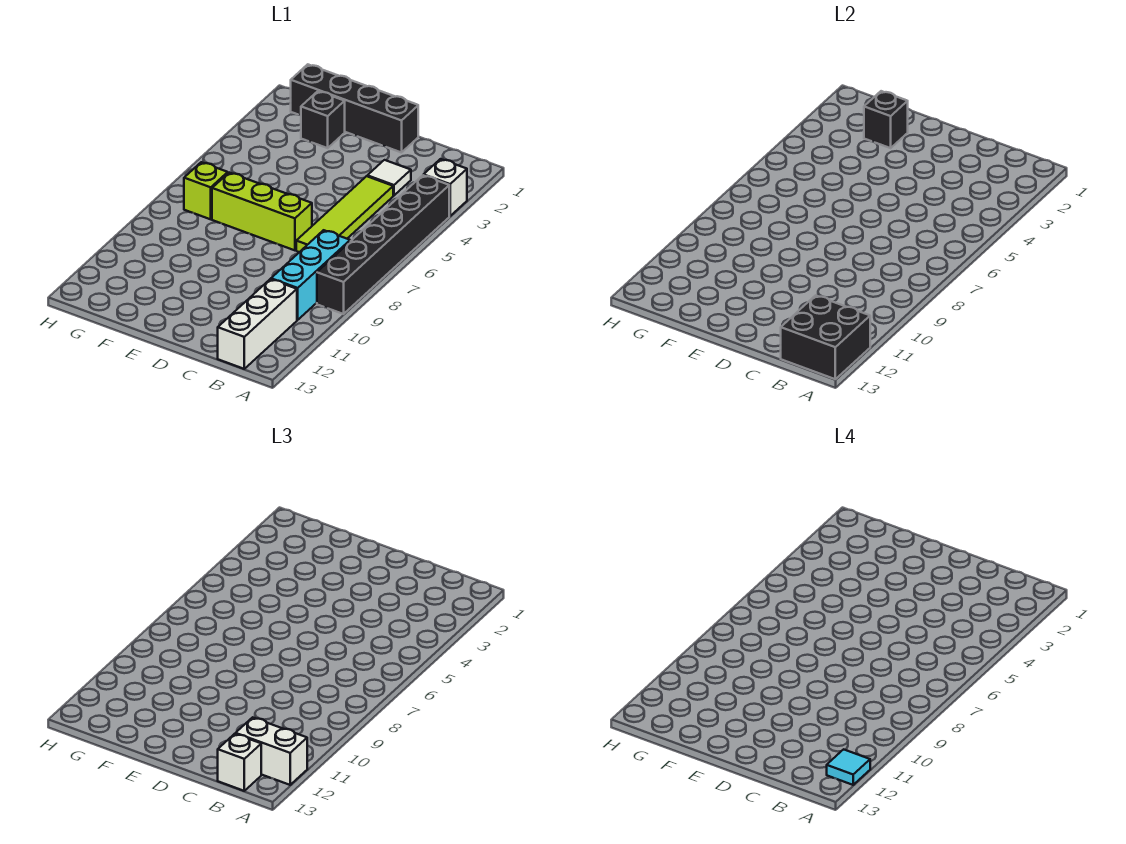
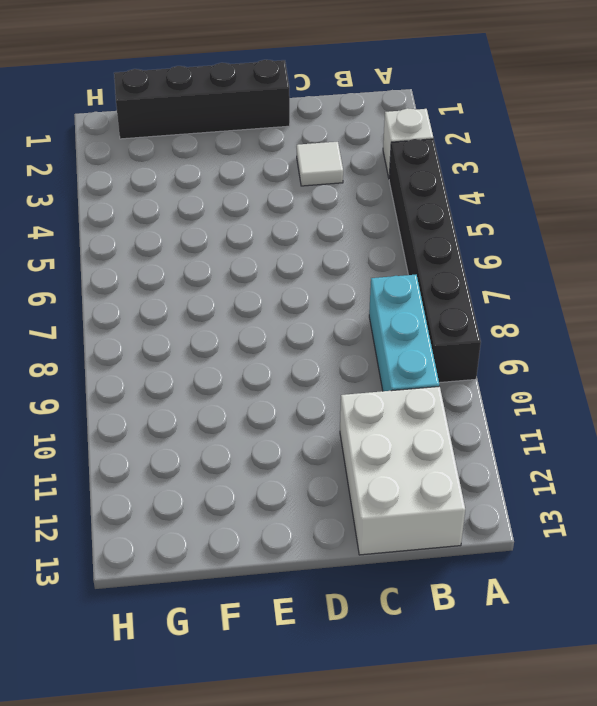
white brick B11:C13 level 1 -> white brick B11:B13 level 1
none -> lime tile C4:C7 level 1
none -> lime brick D7:F7 level 1
none -> black brick F2 level 1

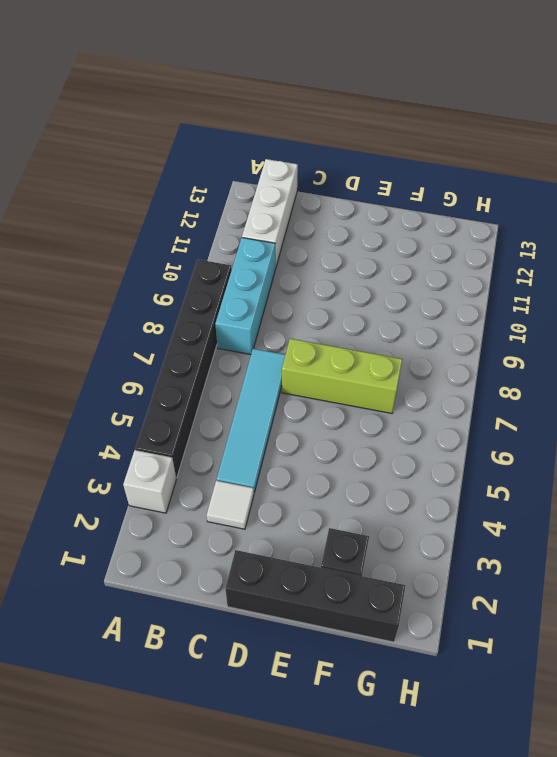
cyan tile C4:C7 level 1 -> lime tile C4:C7 level 1
none -> lime brick G7 level 1
none -> black brick A12:B13 level 2
none -> black brick F2 level 2

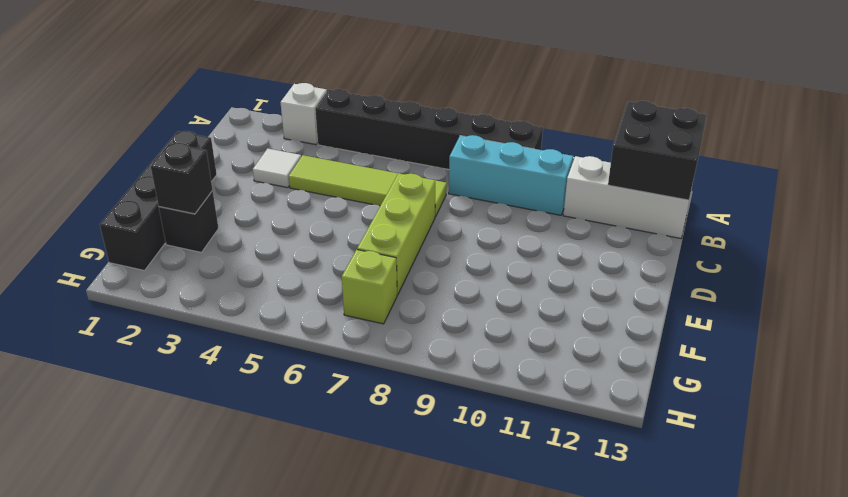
none -> white brick A12:B12 level 3
none -> white brick B13 level 3
none -> cyan tile A12 level 4

